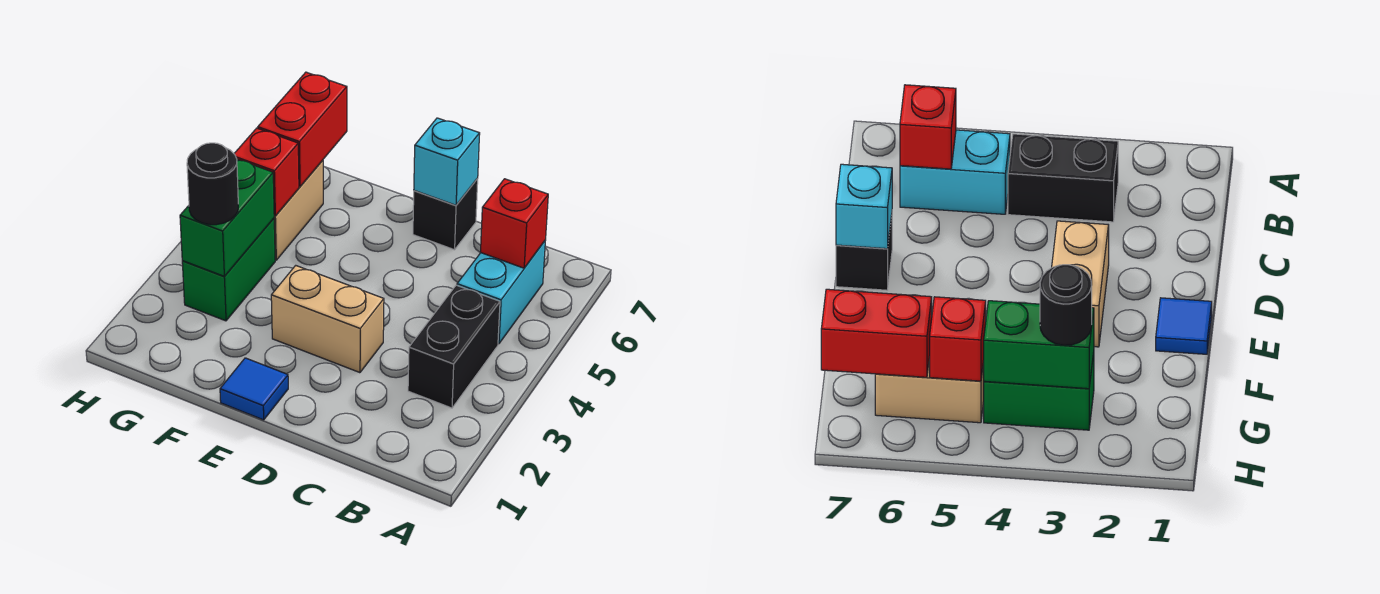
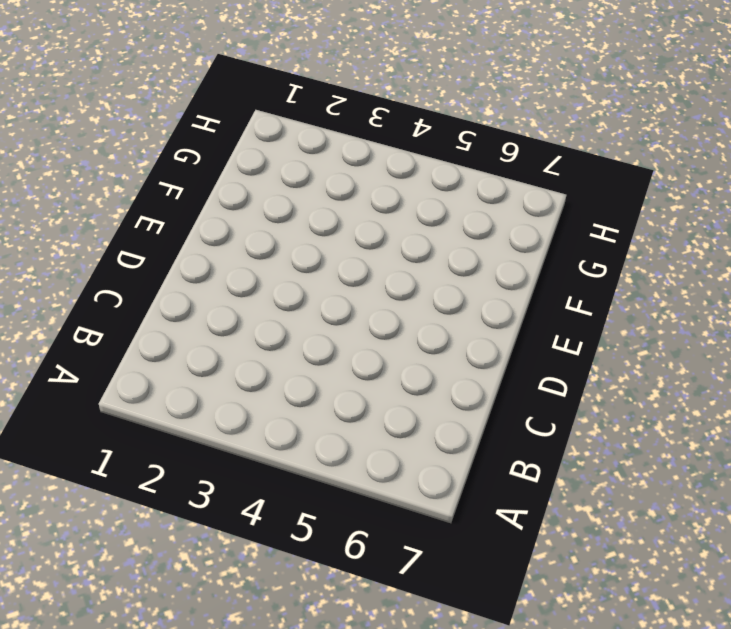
none -> black brick B3:B4 level 1
none -> cyan brick B5:B6 level 1
none -> tan brick D3:E3 level 1

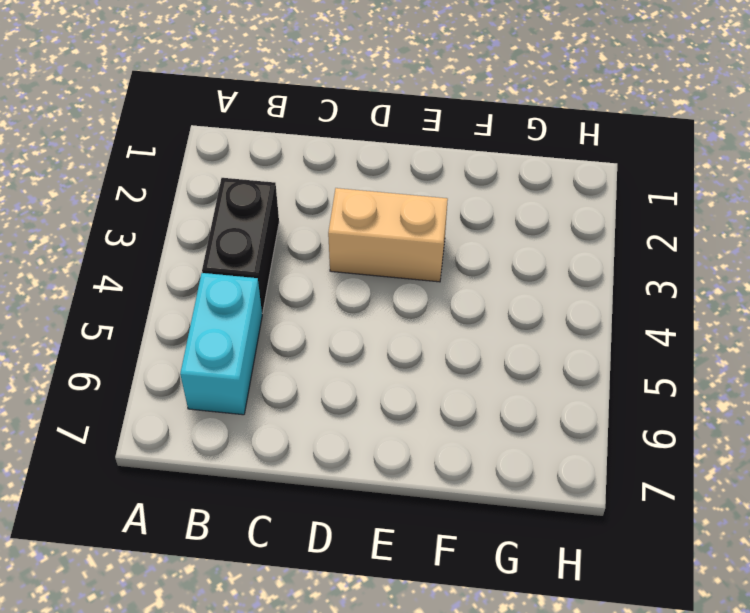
none -> black brick D7 level 1
none -> blue tile E1 level 1
none -> green brick G3:G4 level 1

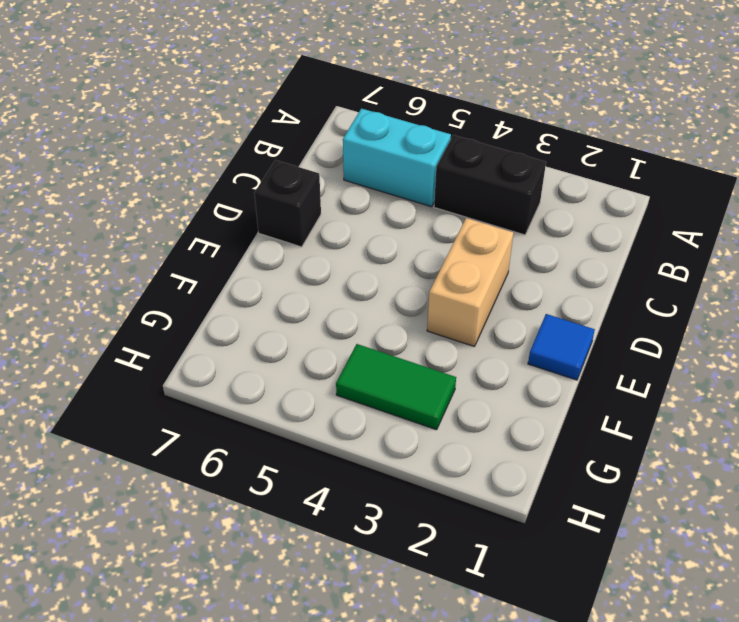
green tile G3:G4 level 1 -> green brick G3:G4 level 1
none -> tan brick G5:G6 level 1
none -> red brick B6 level 2
none -> cyan brick D7 level 2

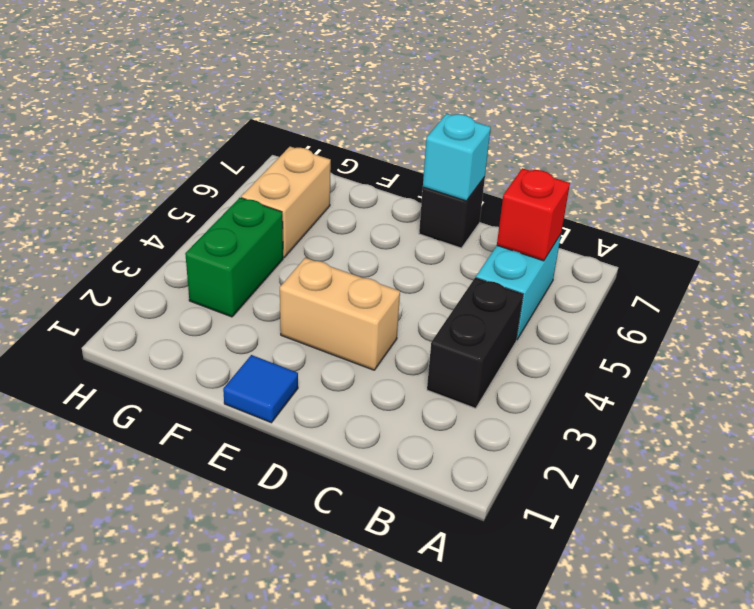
none -> green brick G3:G4 level 2
none -> red brick G5 level 2
none -> red brick G6:G7 level 2

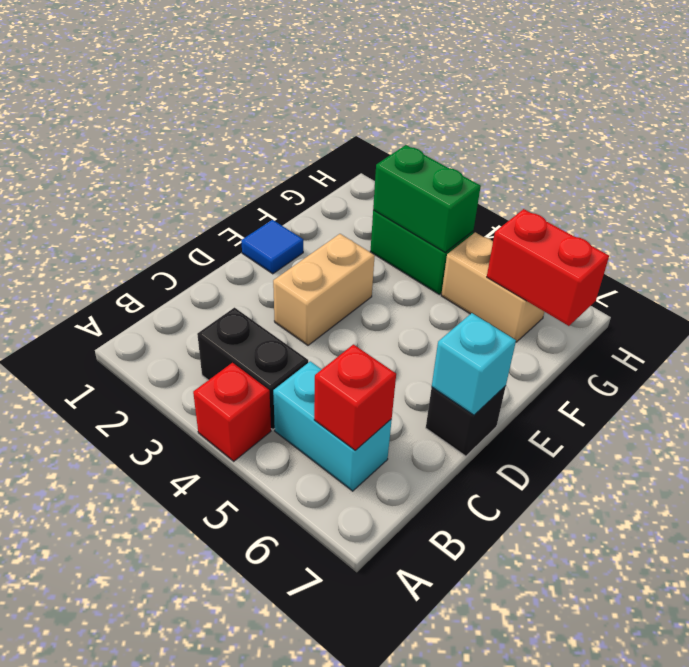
red brick A4 level 1 -> red brick G5 level 2
none -> black round brick G3 level 3

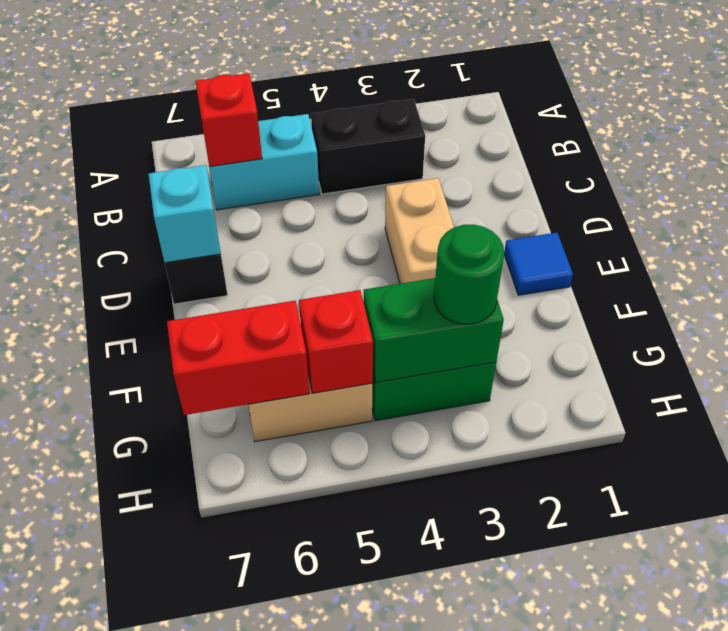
green round brick G3 level 3 -> black round brick G3 level 3

